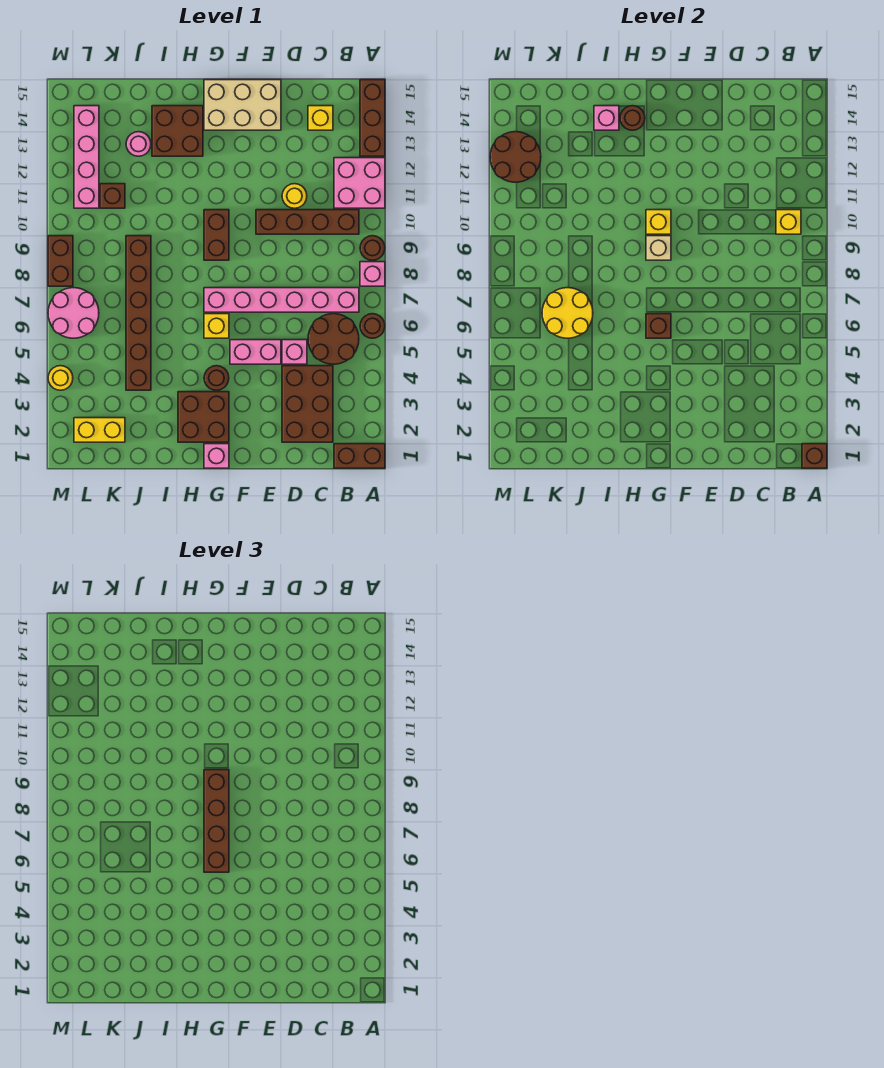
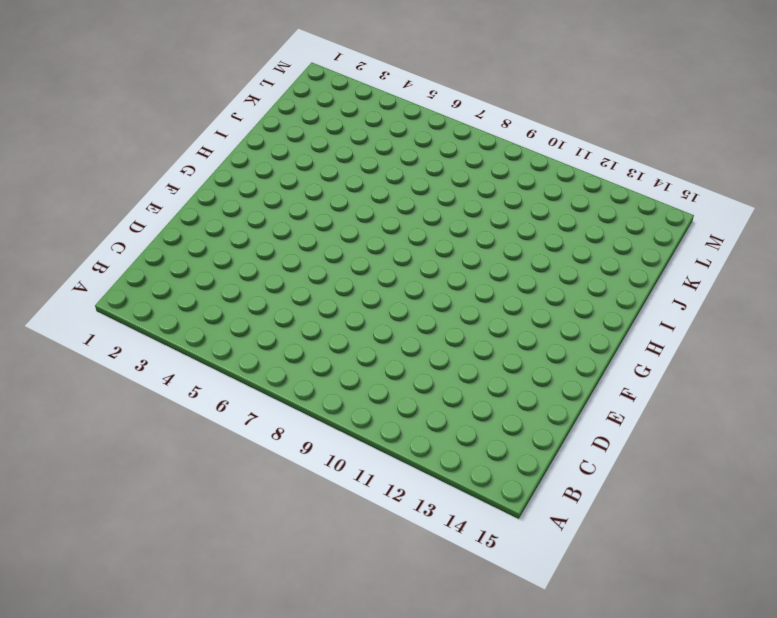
none -> brown brick A1:B1 level 1
none -> brown round brick A6 level 1
none -> pink brick A8 level 1
none -> brown round brick A9 level 1

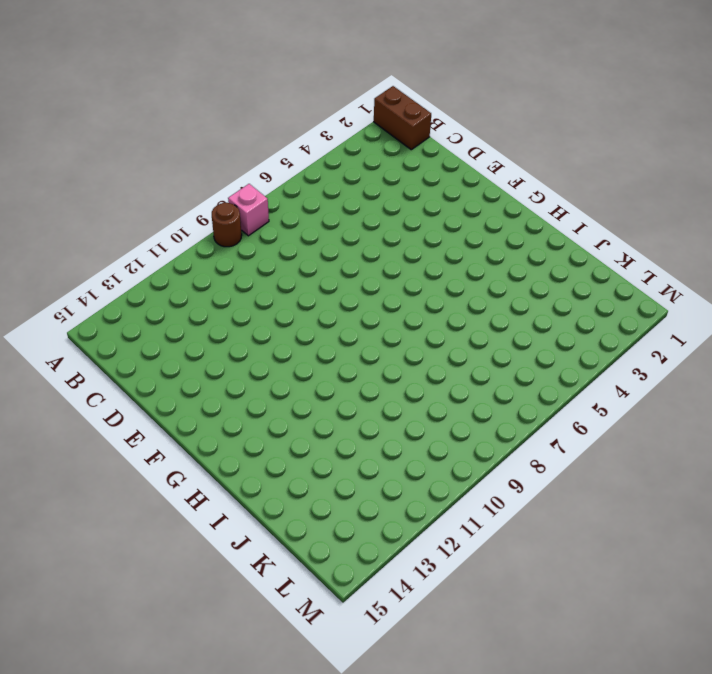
none -> brown round brick A6 level 1
none -> pink brick A11:B12 level 1
none -> brown brick A13:A15 level 1
none -> brown round brick B5:C6 level 1

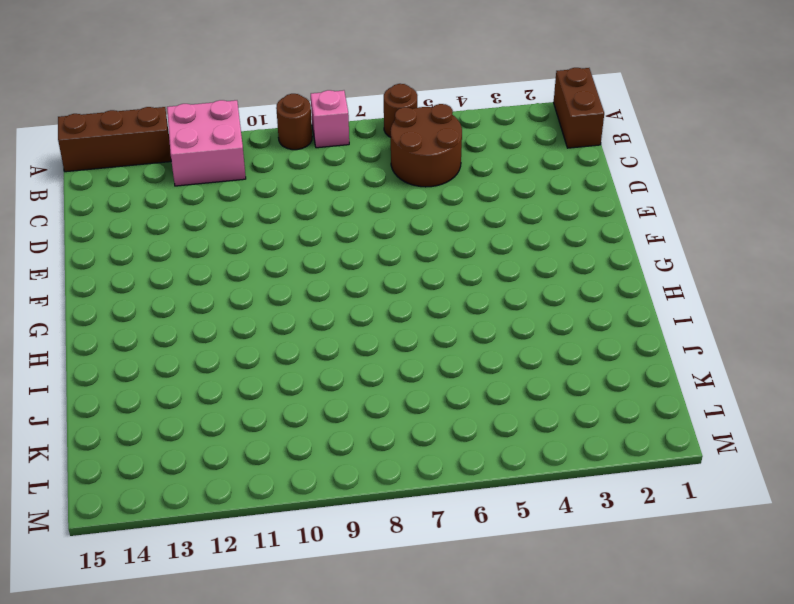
none -> pink brick B7:G7 level 1
none -> brown brick B10:E10 level 1
none -> brown brick C2:D4 level 1
none -> yellow brick C14 level 1

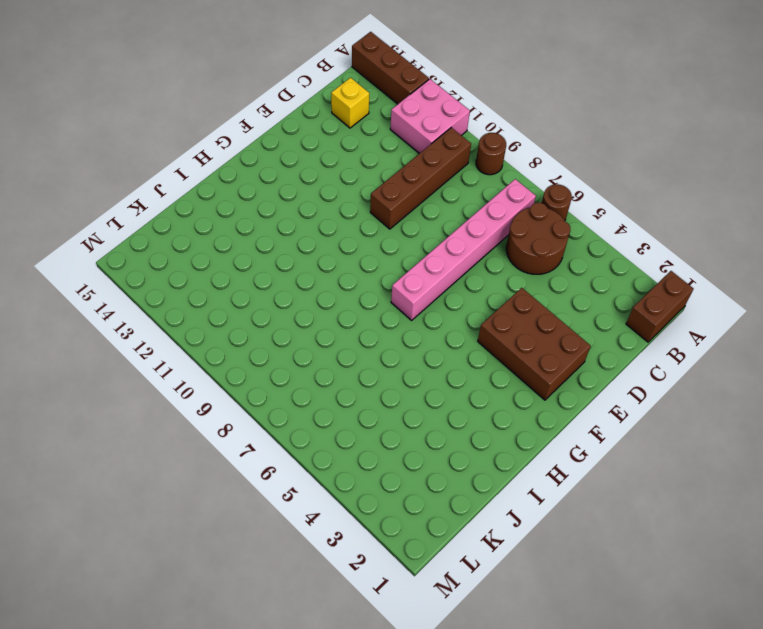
brown brick E2:F4 level 1 -> brown brick C2:D4 level 1
none -> pink brick A8 level 1
none -> pink brick D5 level 1
none -> yellow round brick D11 level 1
none -> pink brick E5:F5 level 1

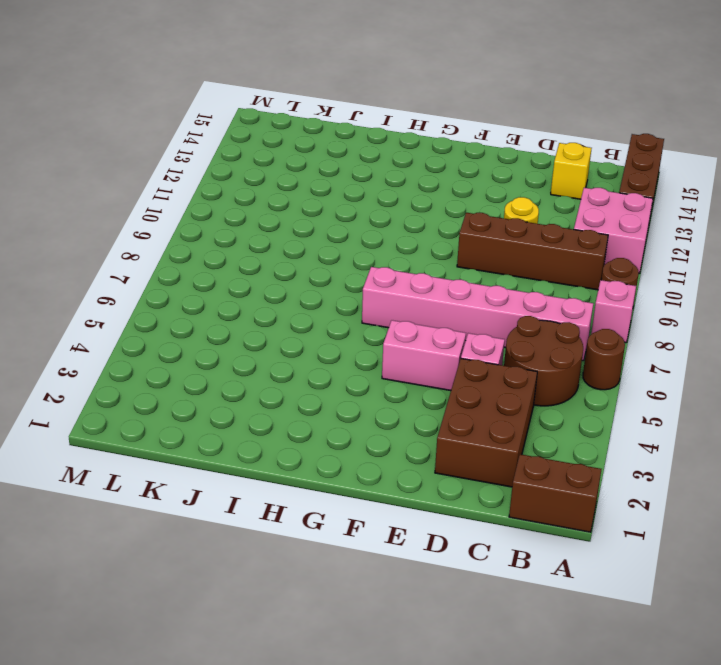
none -> tan brick E14:G15 level 1
none -> pink brick G1 level 1
none -> brown brick G2:H3 level 1
none -> brown round brick G4 level 1

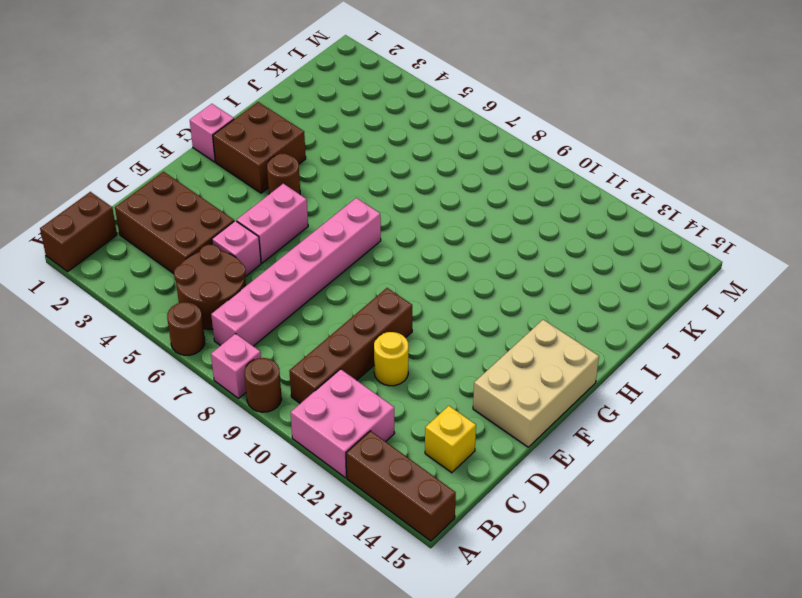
none -> yellow brick G6 level 1
none -> brown brick G9:G10 level 1
none -> brown brick H13:I14 level 1
none -> brown brick J4:J9 level 1

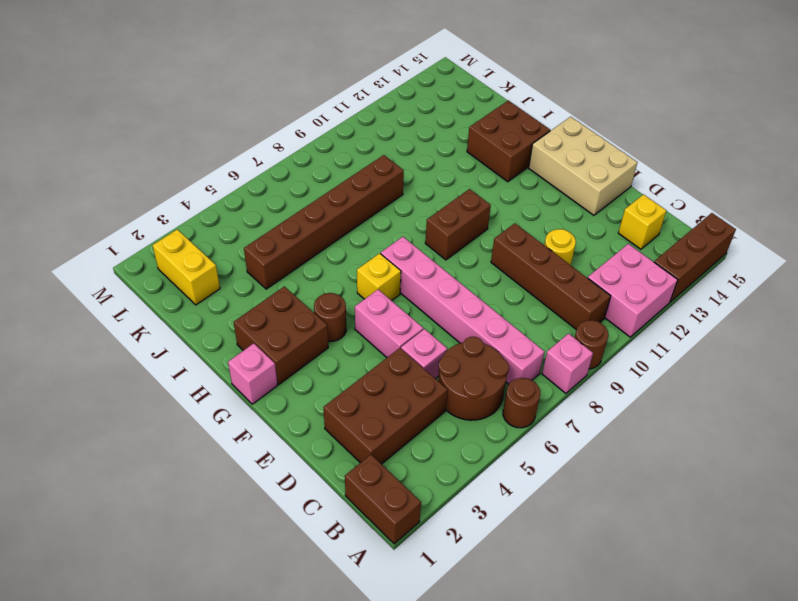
none -> pink round brick J13 level 1
none -> brown brick K11 level 1
none -> pink round brick L6:M7 level 1
none -> pink brick L11:L14 level 1

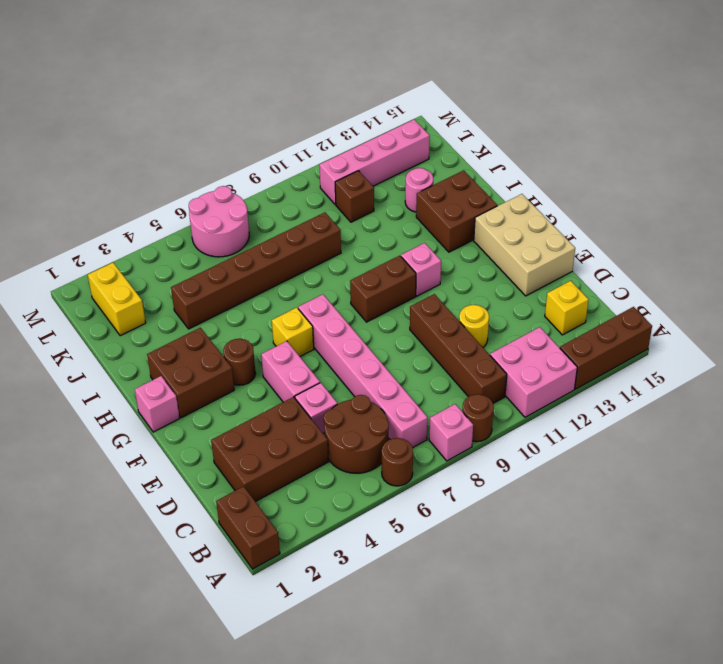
pink brick G11 level 1 -> pink brick I14 level 2
none -> yellow round brick M4 level 1
none -> brown brick M8:M9 level 1
none -> brown brick A1 level 2
none -> yellow brick B10 level 2

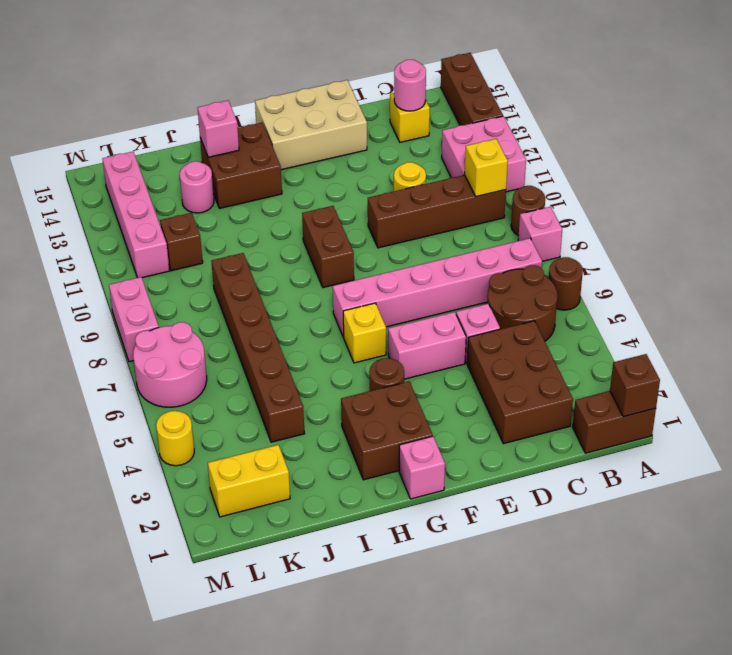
pink round brick C14 level 2 -> none
pink brick M8:M9 level 1 -> brown brick M8:M9 level 1
none -> brown brick G6 level 2
none -> tan brick G9 level 2
none -> yellow brick G10 level 2
none -> brown round brick H14 level 2

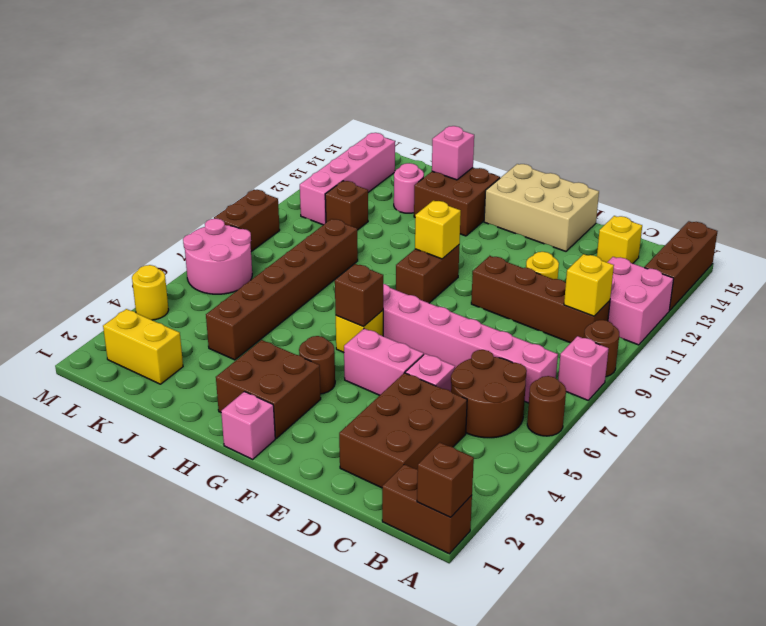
none -> tan brick G9 level 2
none -> brown round brick H14 level 2
none -> yellow round brick J6:K7 level 2
none -> brown round brick L12:M13 level 2

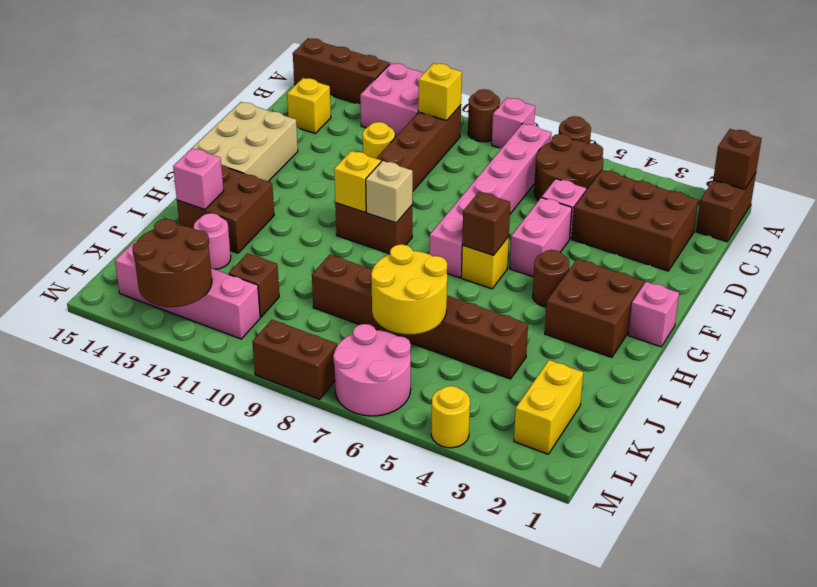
none -> brown round brick H14 level 2
none -> brown brick G6:G9 level 3

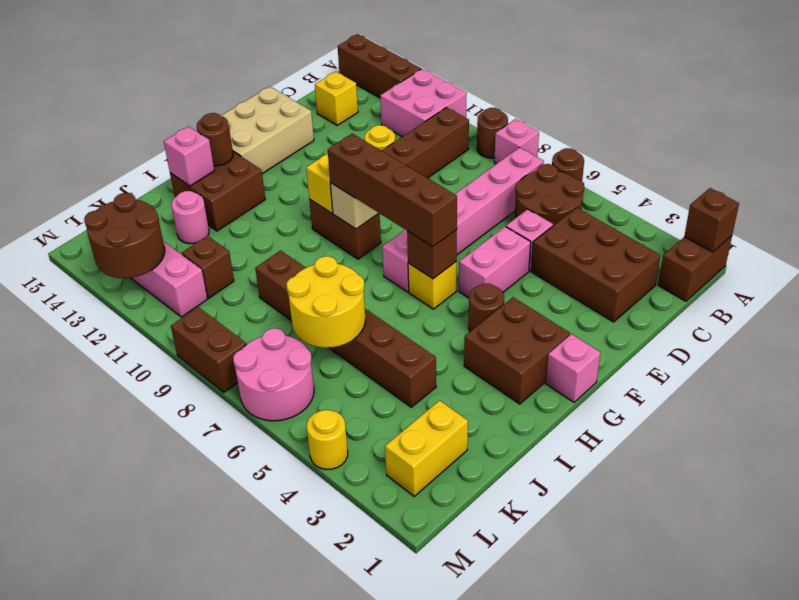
none -> yellow brick B10 level 2

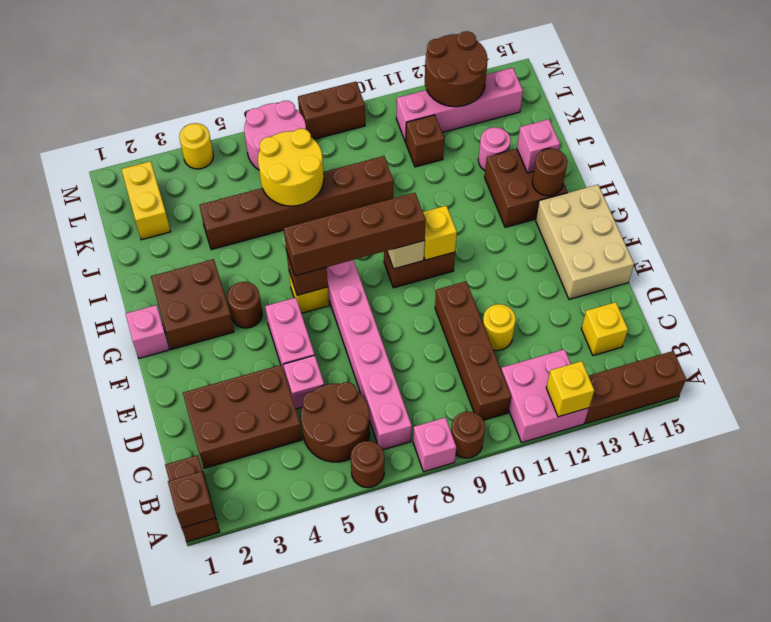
yellow brick A12 level 2 -> yellow brick B10 level 2

